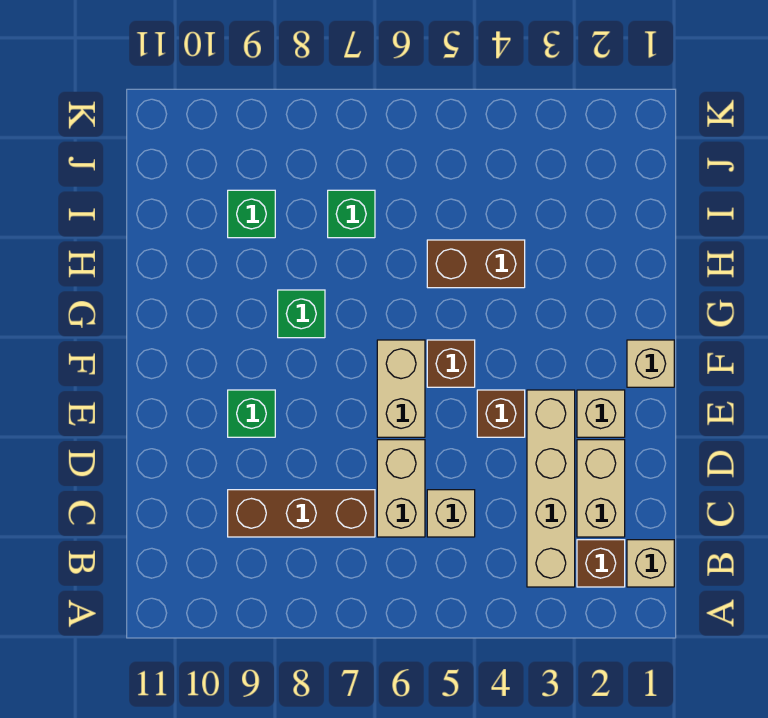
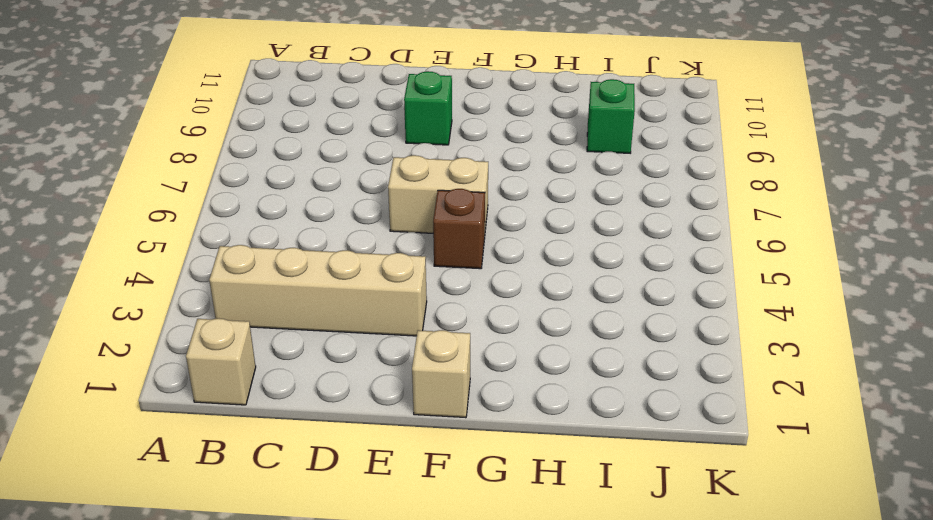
none -> brown brick B2 level 1
none -> tan brick C2:D2 level 1
none -> tan brick C5 level 1

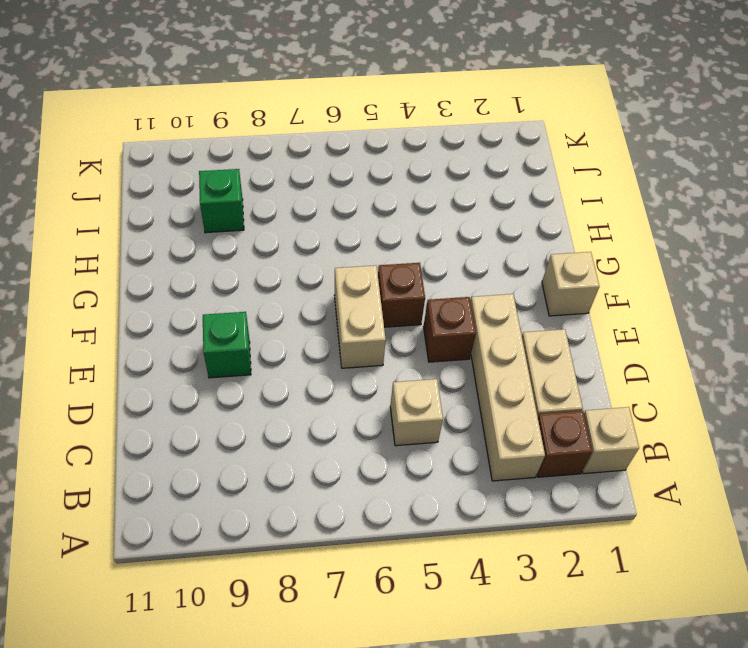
none -> tan brick C6:D6 level 1
none -> brown brick C7:C9 level 1
none -> tan brick E2 level 1

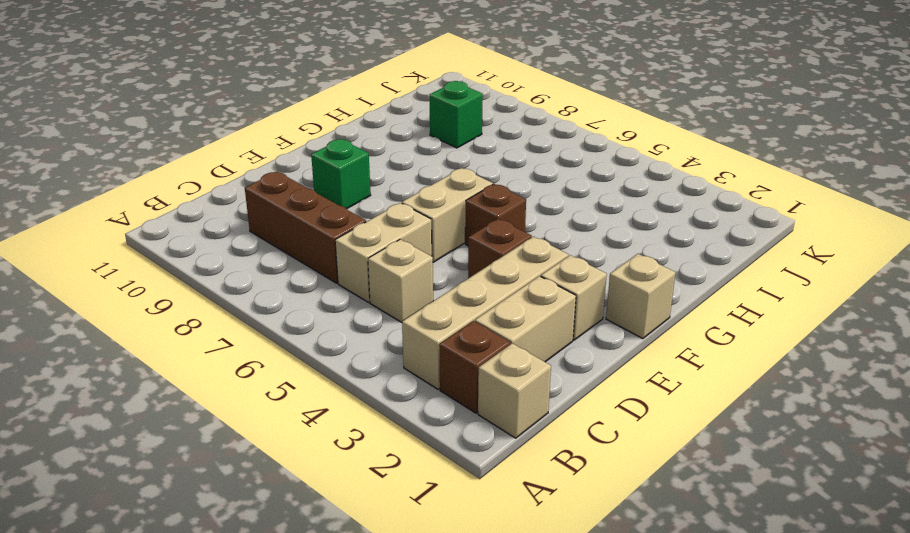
none -> green brick G8 level 1
none -> brown brick H4:H5 level 1
none -> green brick I7 level 1

